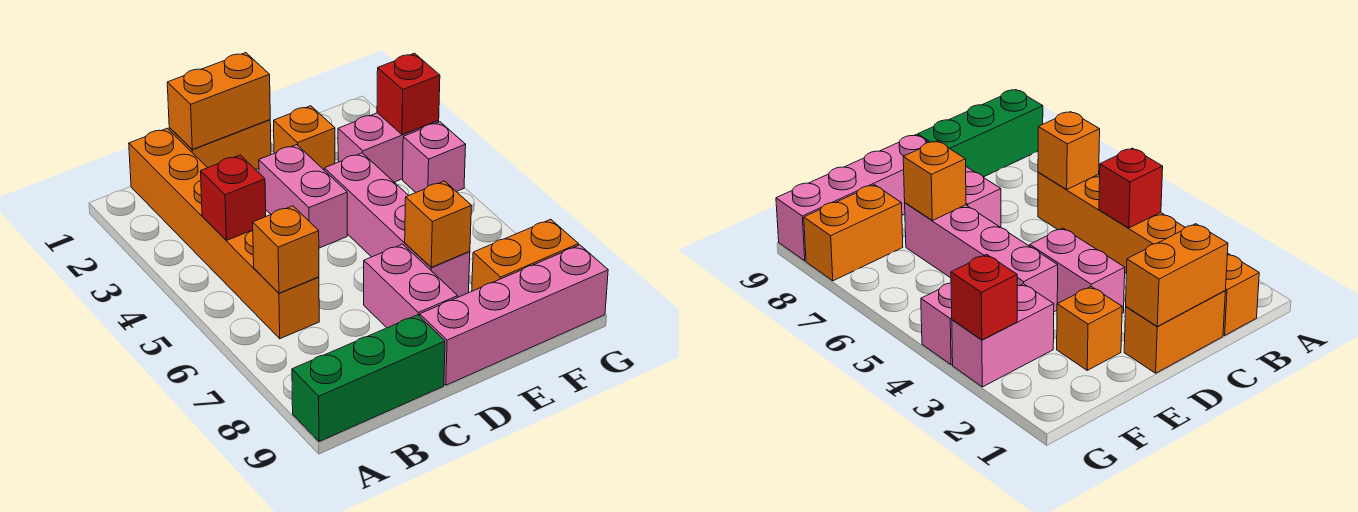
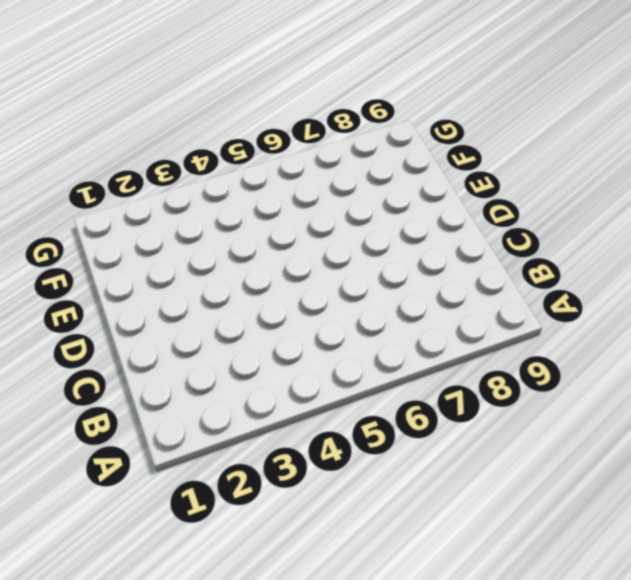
none -> green brick A9:C9 level 1
none -> orange brick B1:B6 level 1
none -> orange brick C1:D1 level 1

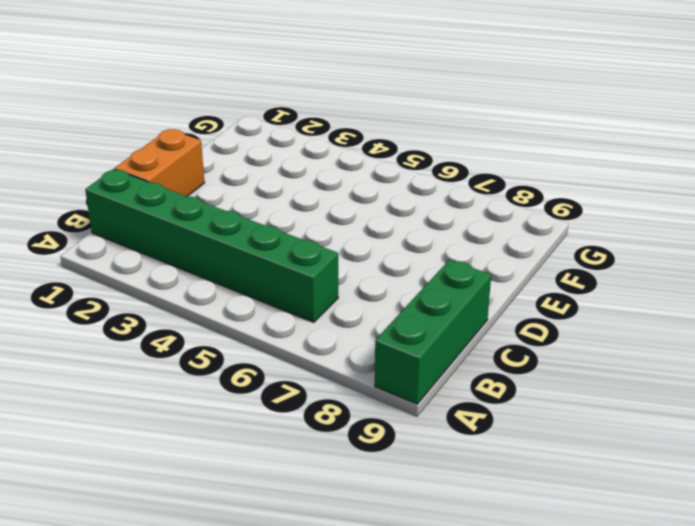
green brick B1:B6 level 1 -> orange brick B1:B6 level 1
none -> pink brick D3:D4 level 1
none -> pink brick D7:D8 level 1
none -> pink brick D9:G9 level 1

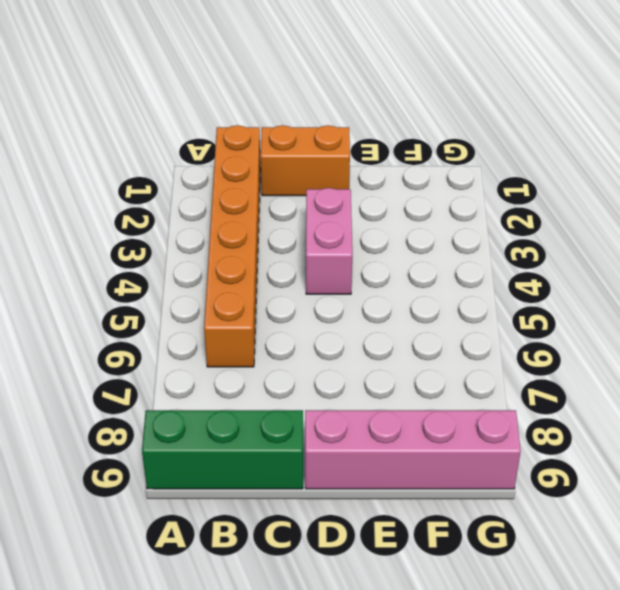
none -> pink brick D7:D8 level 1
none -> orange brick E2 level 1
none -> pink brick E4:E7 level 1

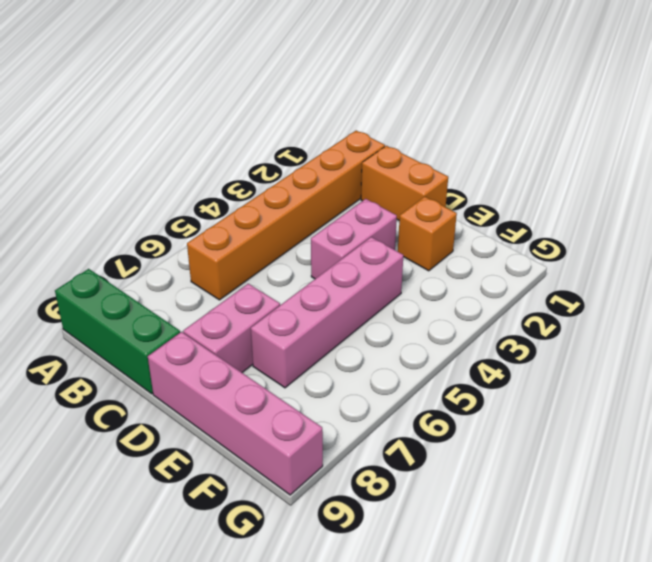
none -> pink brick F3:G3 level 1
none -> orange brick F8:G8 level 1
none -> pink brick G4 level 1

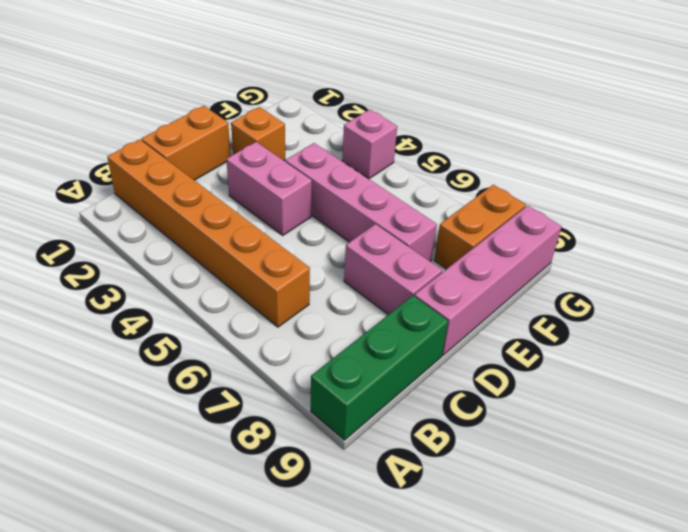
none -> pink brick F3:G3 level 1
none -> red brick B4 level 2
none -> orange brick B6 level 2

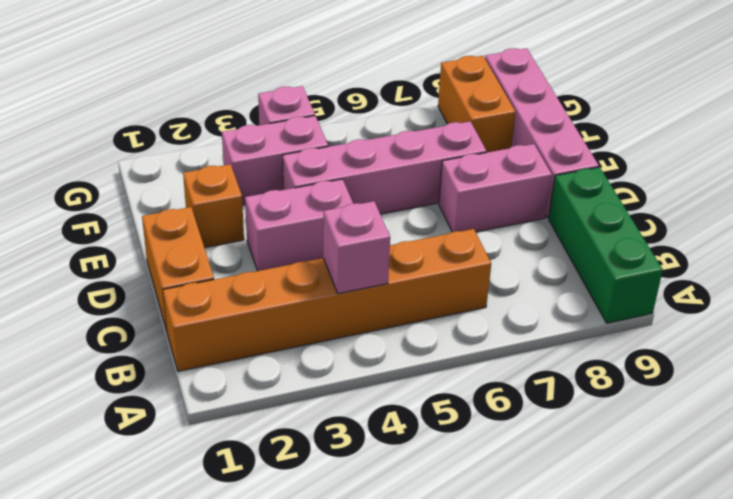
pink brick B4 level 2 -> red brick B4 level 2
pink brick F3:F4 level 1 -> pink brick F3:G3 level 1
none -> orange brick B6 level 2
none -> orange brick C1:D1 level 2
none -> orange brick E7 level 2

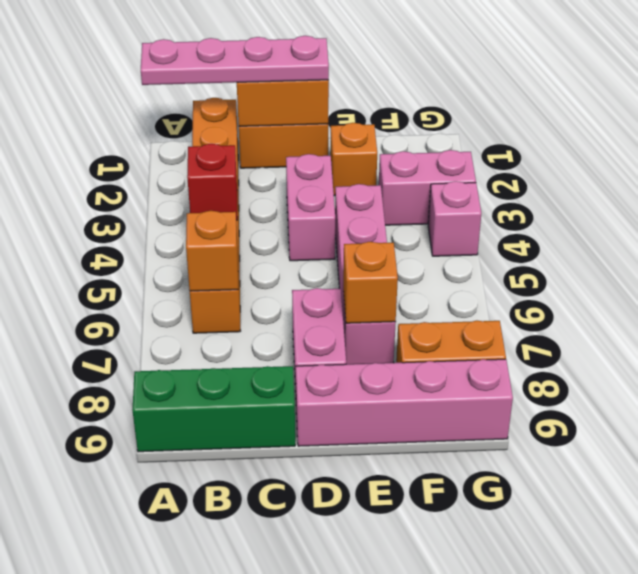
pink plate A1:D1 level 3 -> none
none -> red brick G3 level 2

